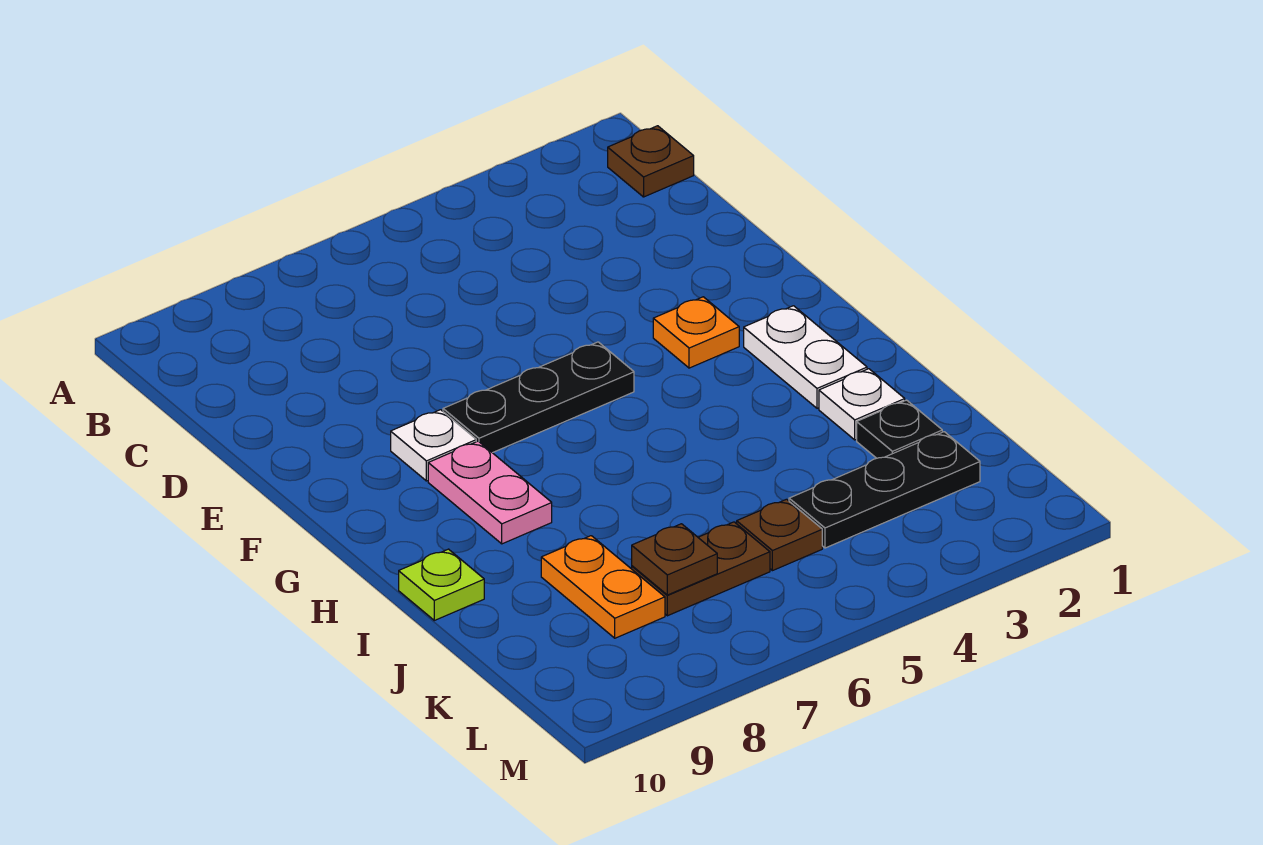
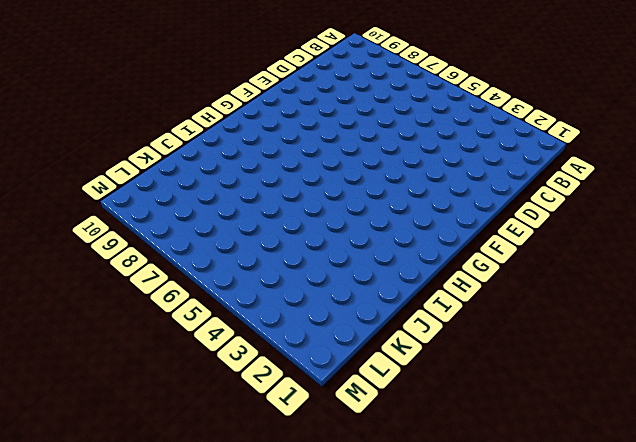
none -> brown plate B1 level 1
none -> orange plate F3 level 1
none -> black plate F5:F7 level 1

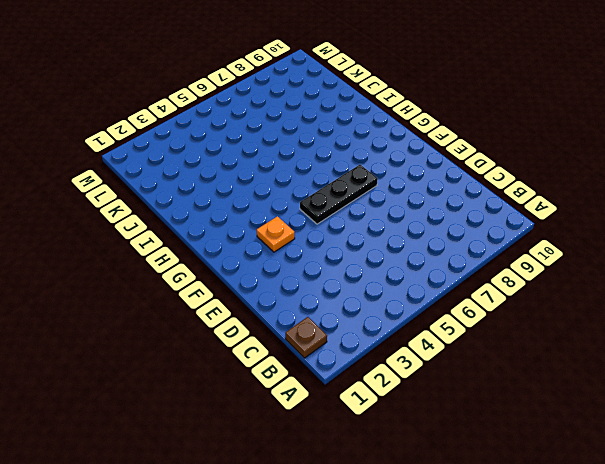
none -> white plate F8 level 1
none -> white plate G2:H2 level 1
none -> pink plate G8:H8 level 1

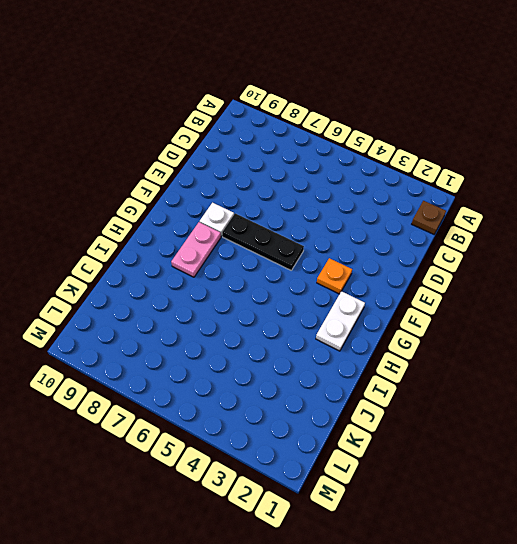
none -> white plate I2 level 1
none -> lime plate I10 level 1
none -> black plate J2 level 1

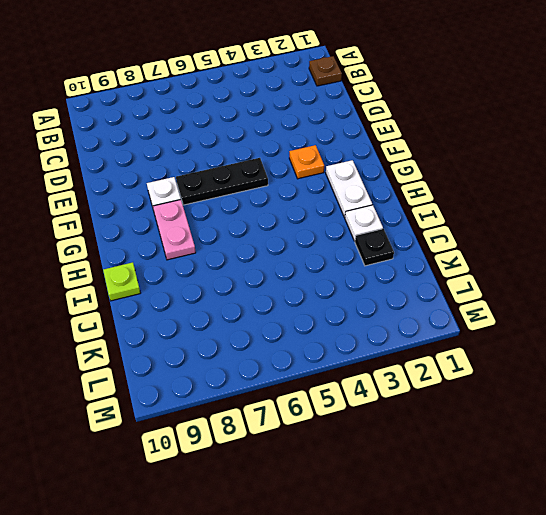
none -> orange plate J8:K8 level 1
none -> black plate K2:K4 level 1
none -> brown plate K5 level 1

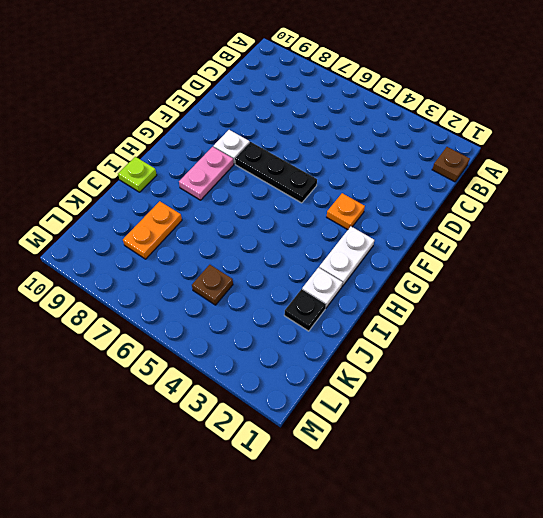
none -> black plate K2:K4 level 1
none -> brown plate K6:K7 level 1
none -> brown plate K7 level 2

